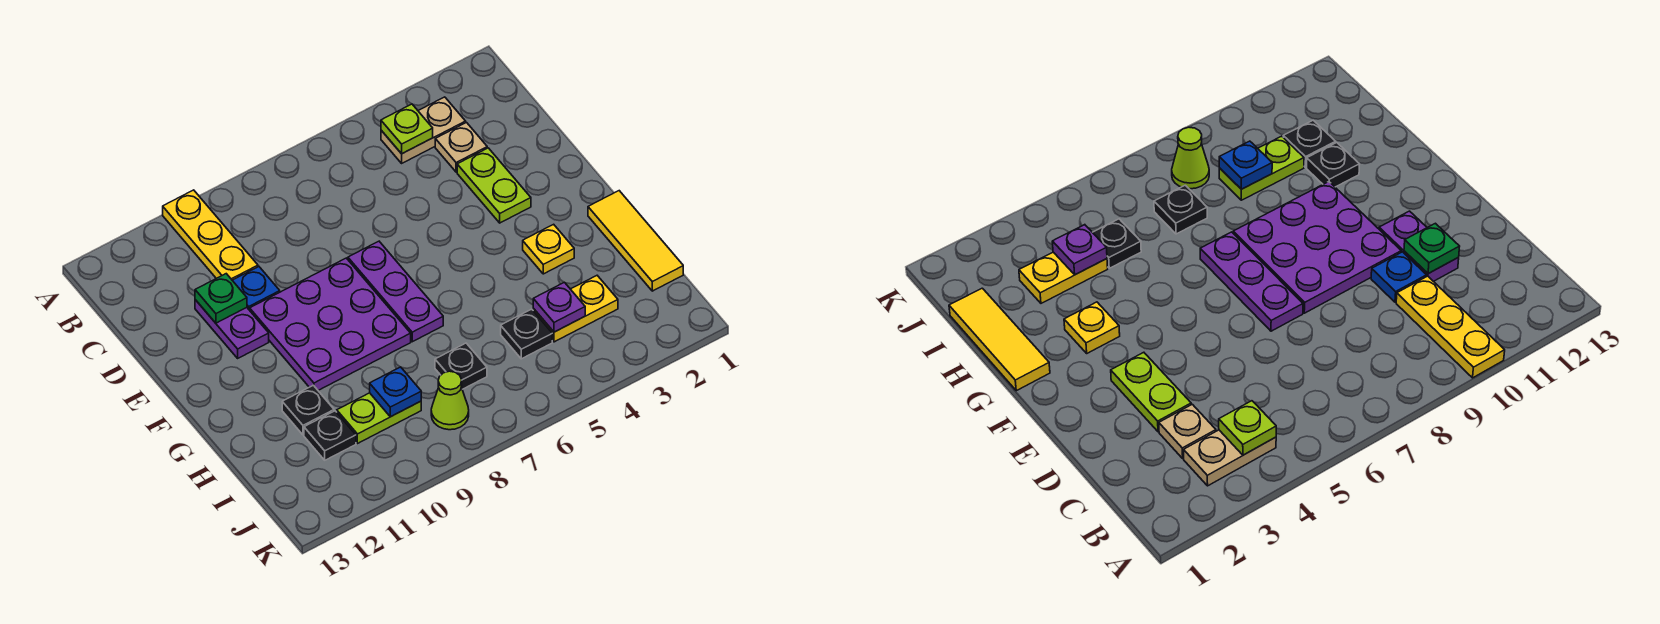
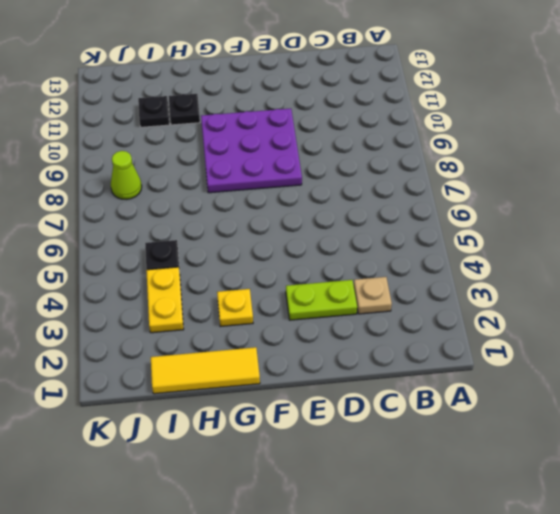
none -> yellow plate A10:C10 level 1
none -> tan plate B3:B4 level 1
none -> blue plate D10 level 1

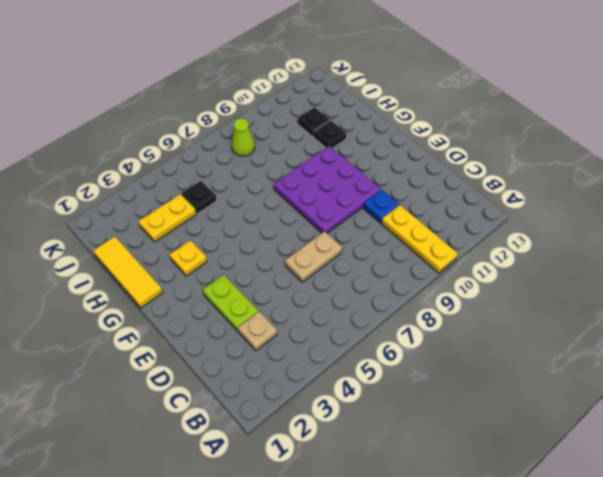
tan plate D6:D7 level 1 -> tan plate B3:B4 level 1
none -> purple plate D11:E11 level 1
none -> purple plate E7:G7 level 1
none -> black plate I7 level 1

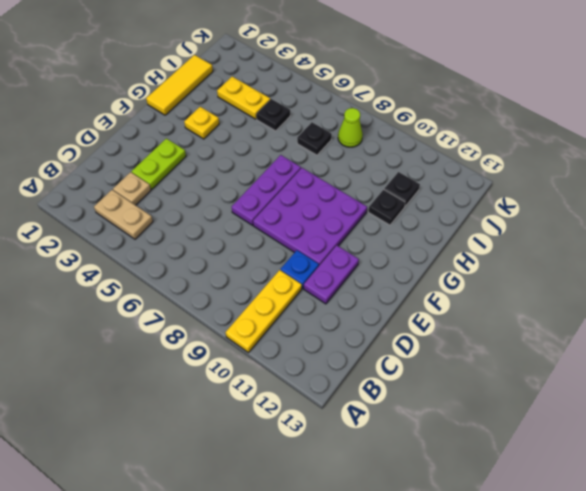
none -> lime plate I9:I10 level 1
none -> lime plate B4 level 2
none -> green plate D11 level 2

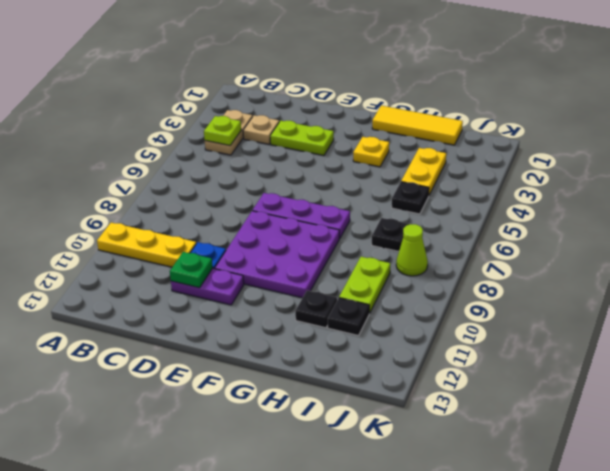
none -> purple plate I4 level 2
none -> blue plate I9 level 2

